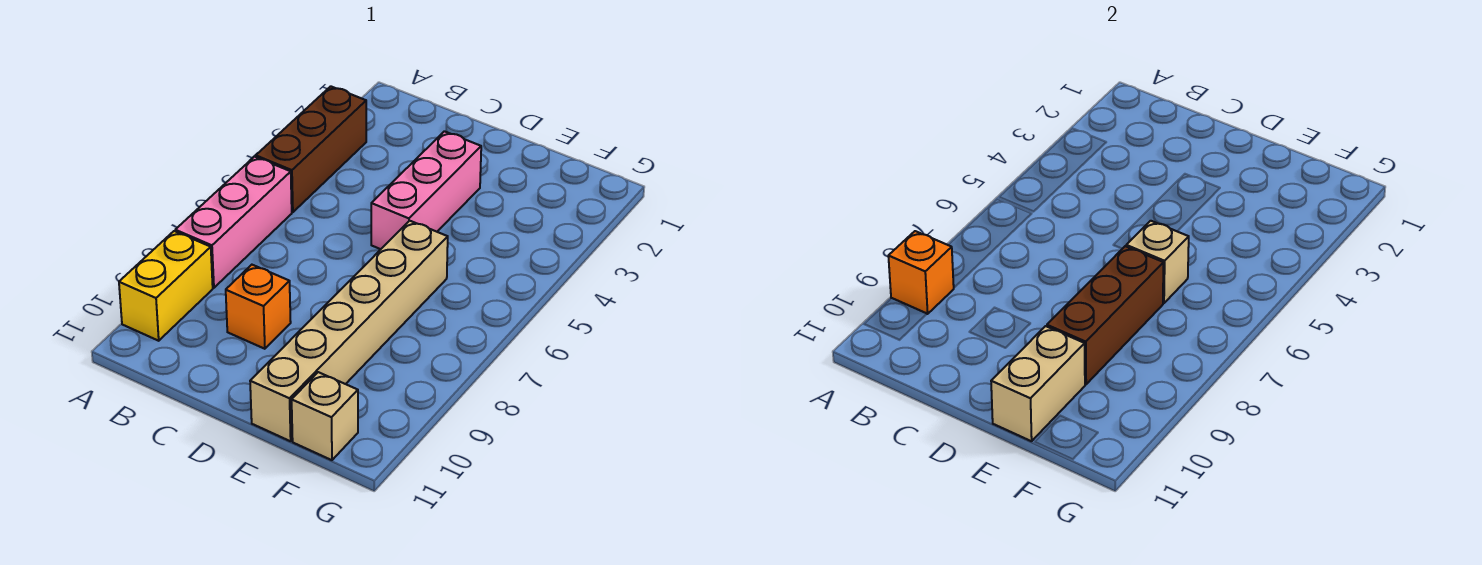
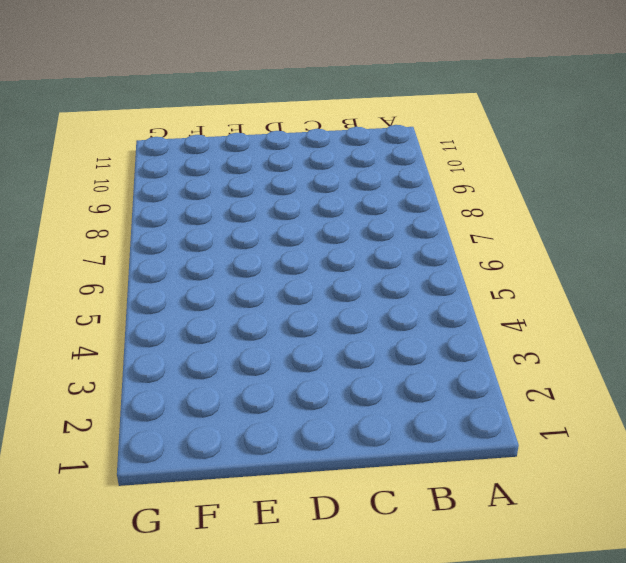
none -> brown brick A3:A5 level 1
none -> pink brick A6:A8 level 1

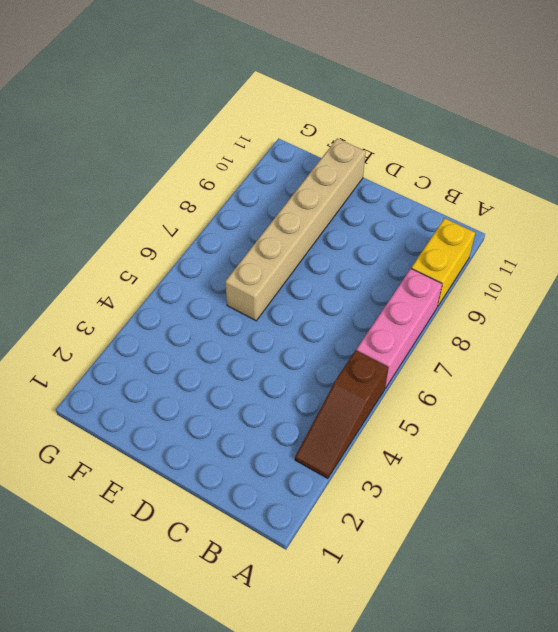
brown slope A3:A5 level 1 top 5 -> brown brick A3:A5 level 1
none -> orange brick C9 level 1
none -> pink brick D3:D5 level 1

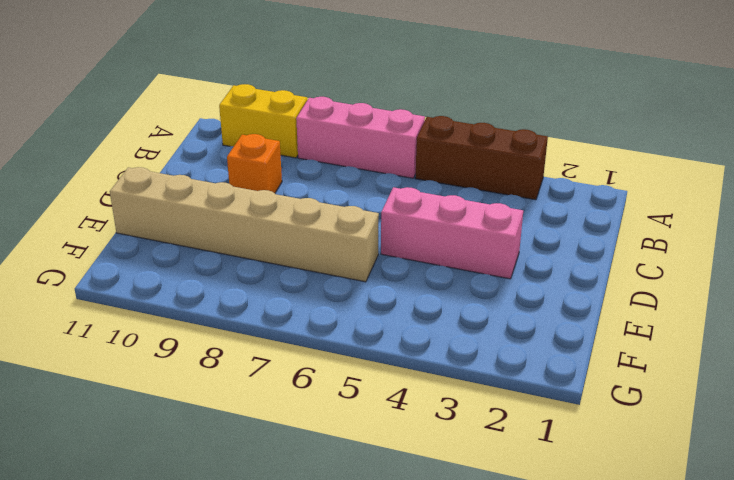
none -> tan brick F11 level 1
none -> orange brick A9 level 2

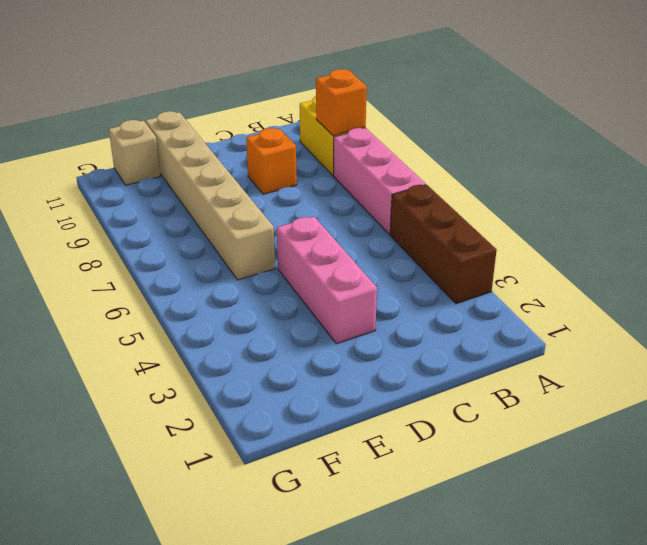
none -> tan brick E6 level 2
none -> brown brick E7:E9 level 2

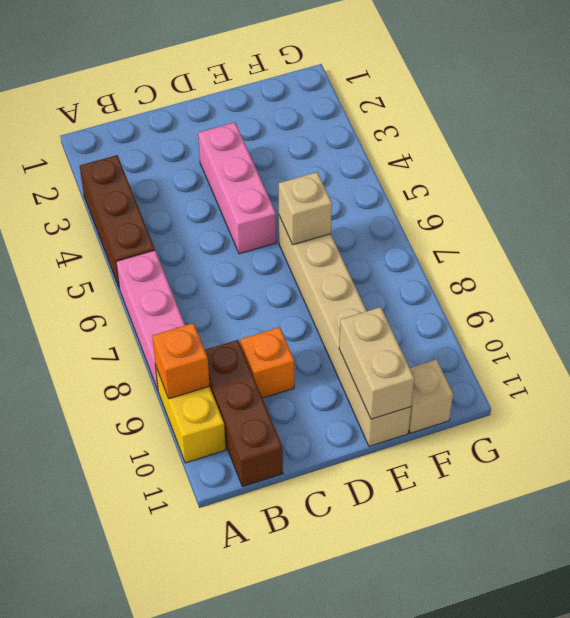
brown brick B9:B11 level 1 -> brown brick E7:E9 level 2

